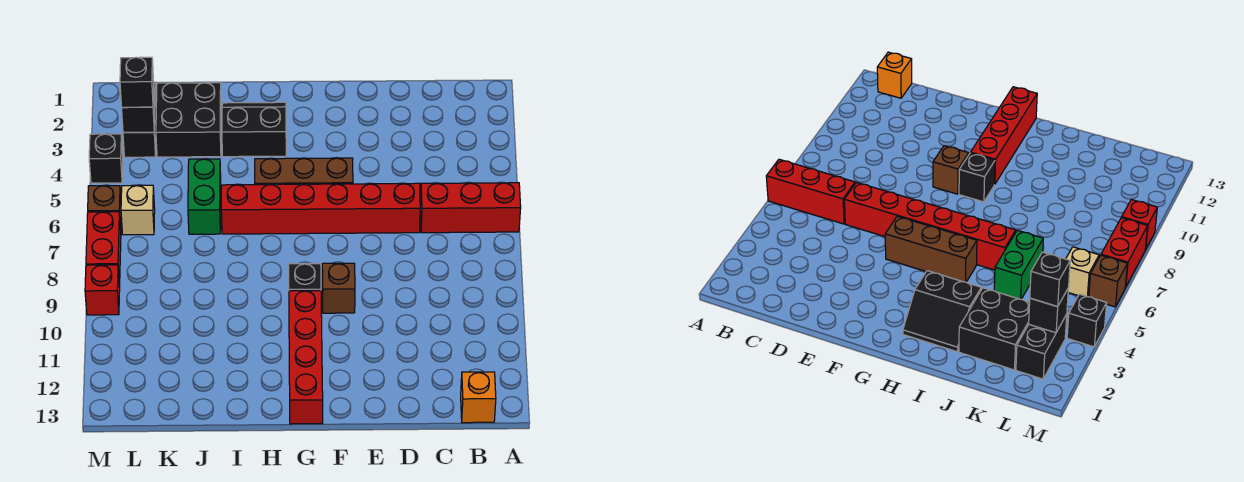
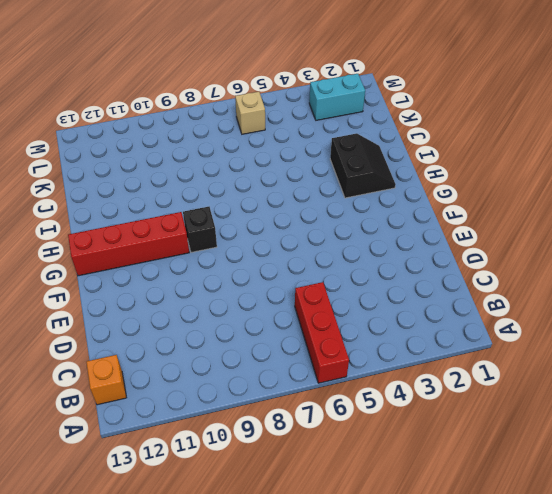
cyan brick L2:L3 level 1 -> black brick L2:L3 level 1
none -> red brick D6:I6 level 1
none -> brown brick F5:H5 level 1
none -> brown brick F9 level 1

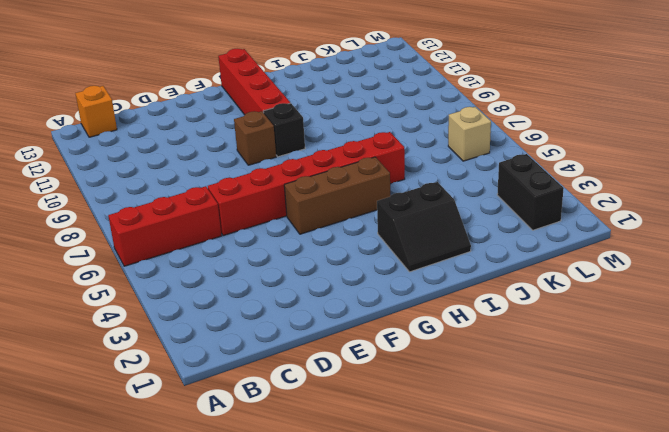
none -> black brick J2:K3 level 1
none -> green brick J5:J6 level 1
none -> black brick M4 level 1

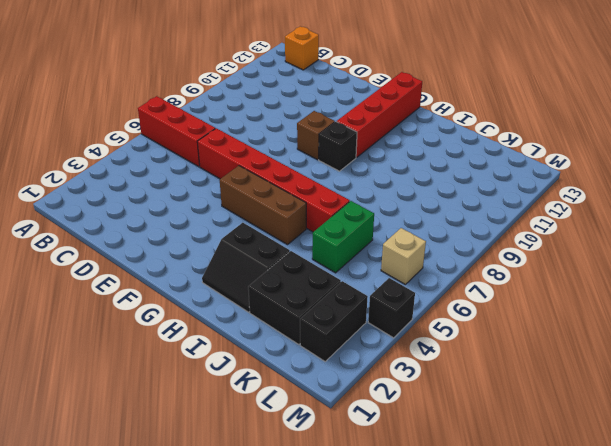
none -> brown brick M6 level 1
none -> red brick M7:M8 level 1
none -> red brick M9 level 1

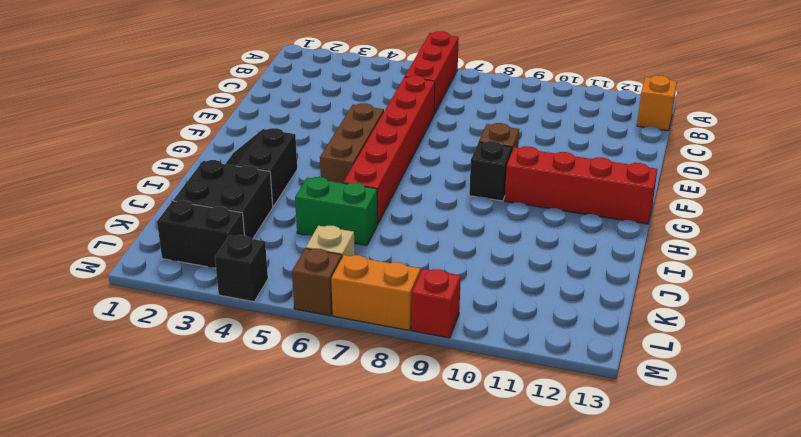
orange brick M7:M8 level 1 -> red brick M7:M8 level 1
none -> black brick L3 level 2
none -> black brick L3 level 3

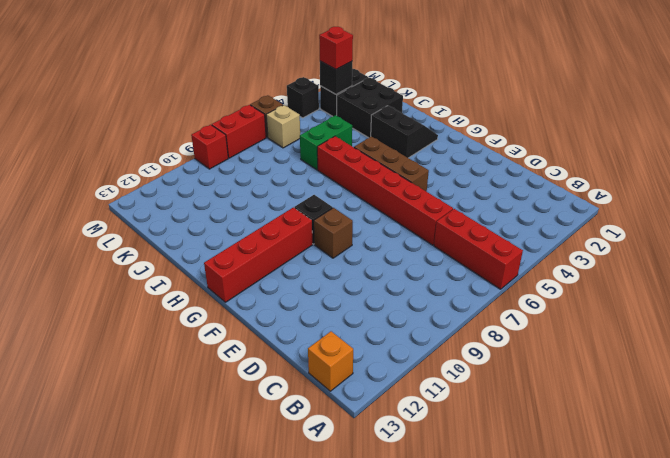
red brick L3 level 3 -> black brick L3 level 3

